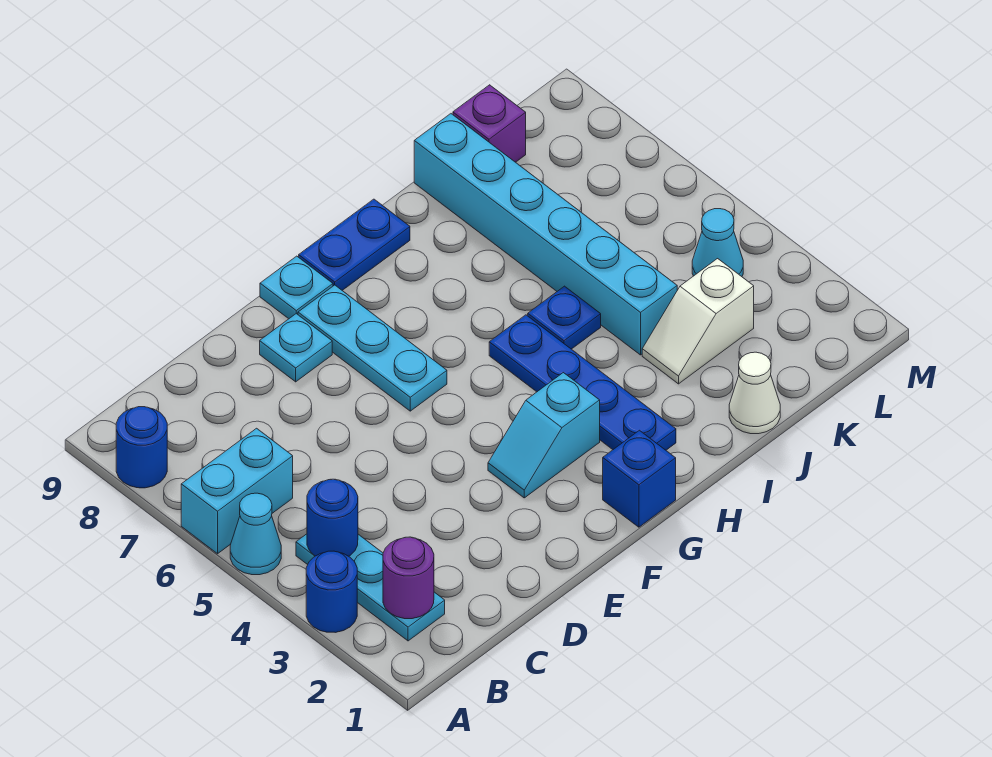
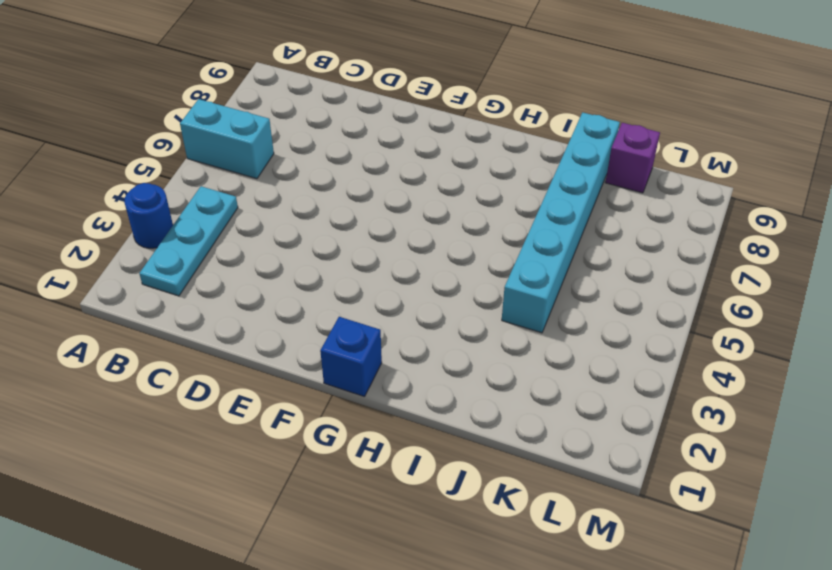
none -> cyan cone A5 level 1
none -> blue round brick A8 level 1
none -> cyan plate E8 level 1

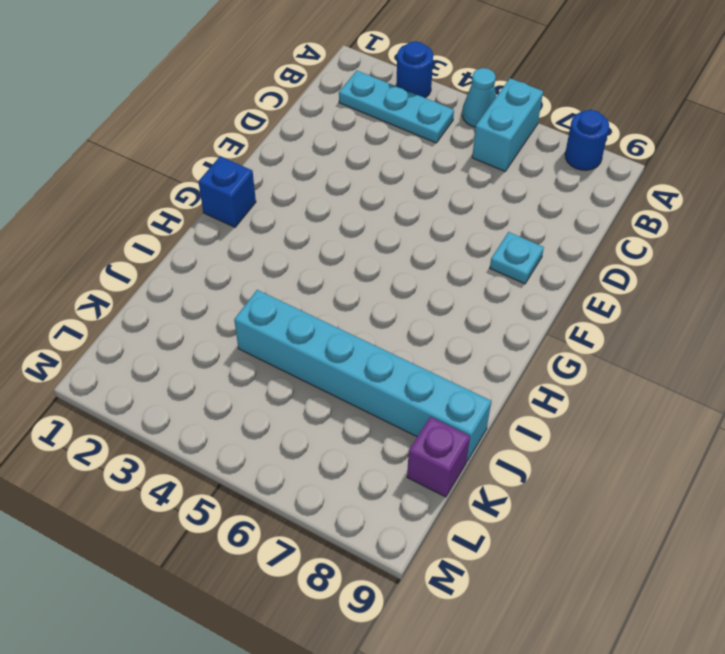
none -> cyan slope F3:G3 level 1 top G
none -> cyan plate F6:F8 level 1
none -> cyan plate F9 level 1

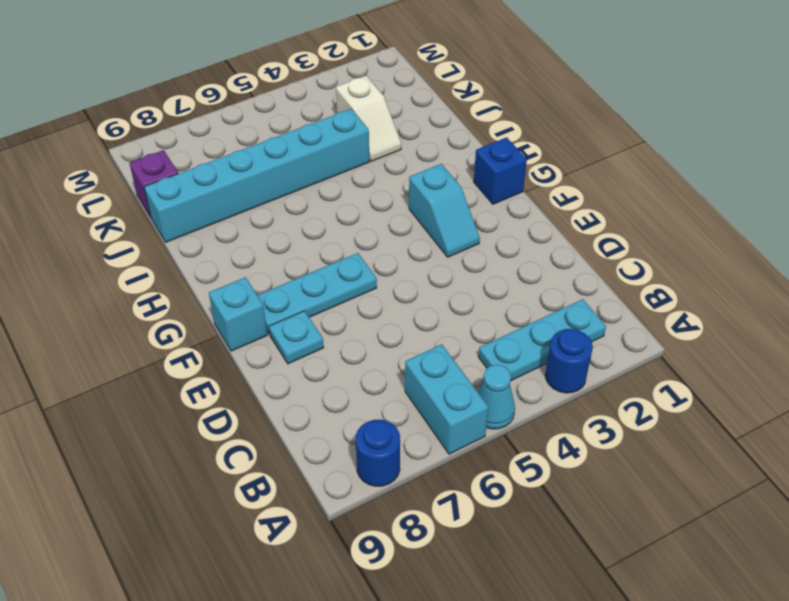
cyan brick F9 level 1 -> cyan plate F9 level 1
none -> blue plate G9:H9 level 1
none -> blue plate H2:H5 level 1
none -> blue plate I5 level 1

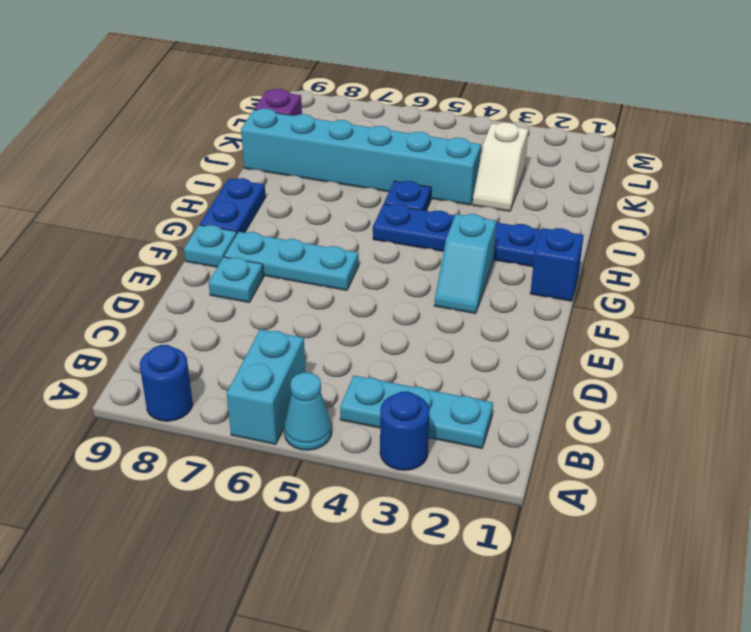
none -> white cone J1 level 1
none -> cyan cone L4 level 1
none -> purple round brick B2 level 2

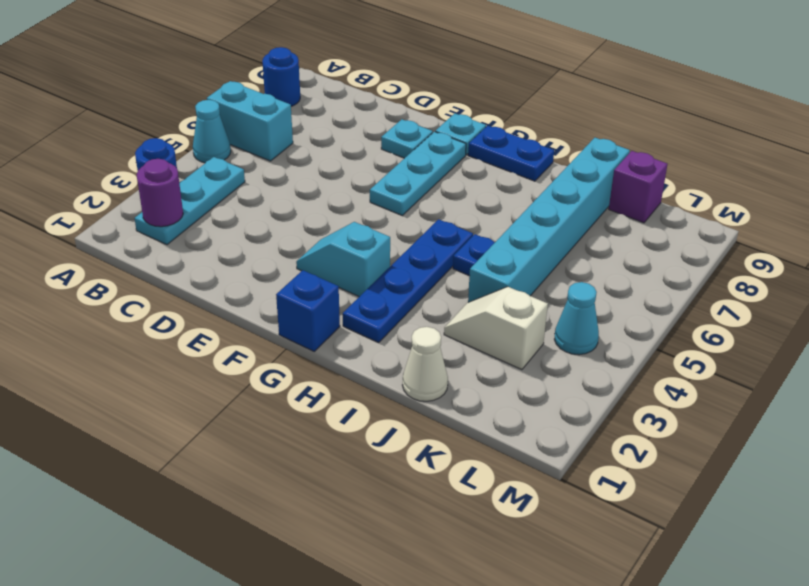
none -> blue round brick B4 level 2

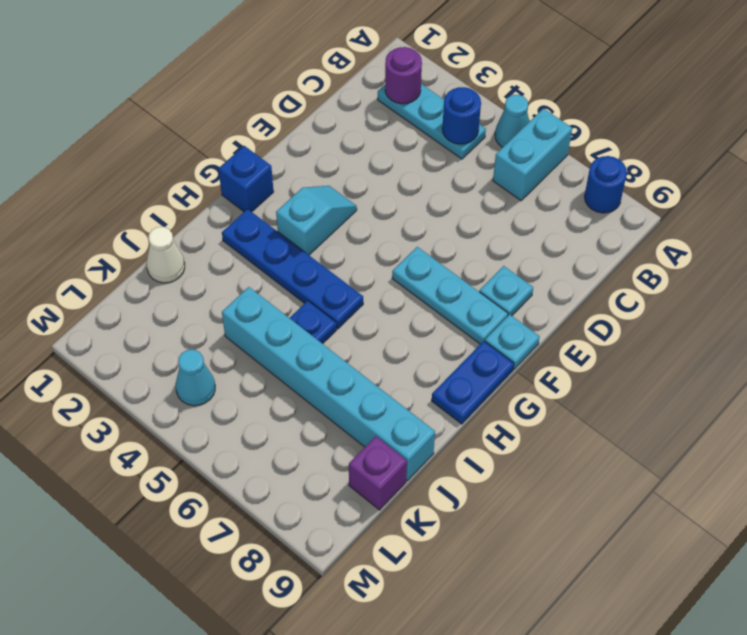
none -> blue round brick A3 level 1
none -> white slope J3:K3 level 1 top K

